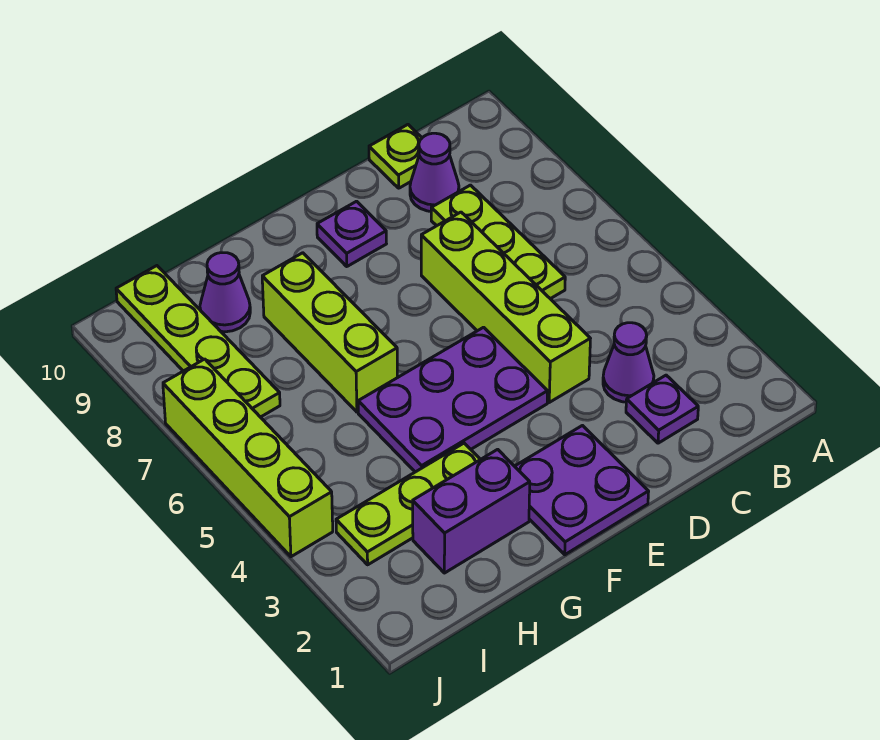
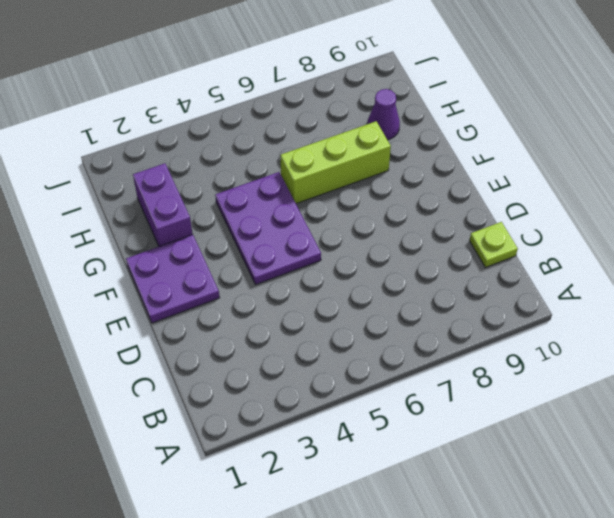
none -> purple plate C2 level 1
none -> purple cone C3 level 1
none -> lime plate C6:C8 level 1

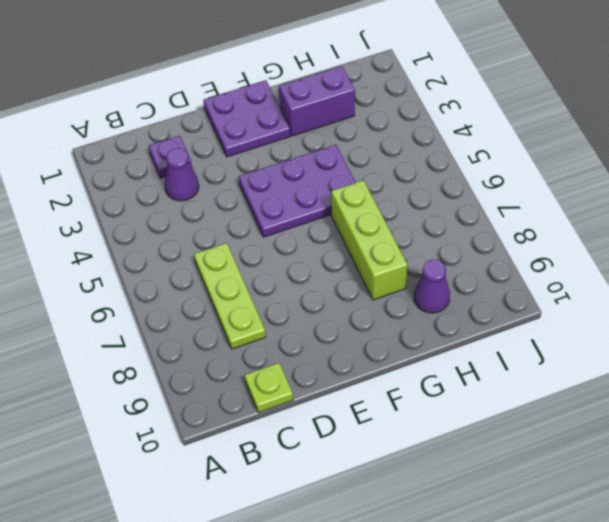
none -> purple cone C9 level 1
none -> lime brick D4:D7 level 1
none -> purple plate E9 level 1

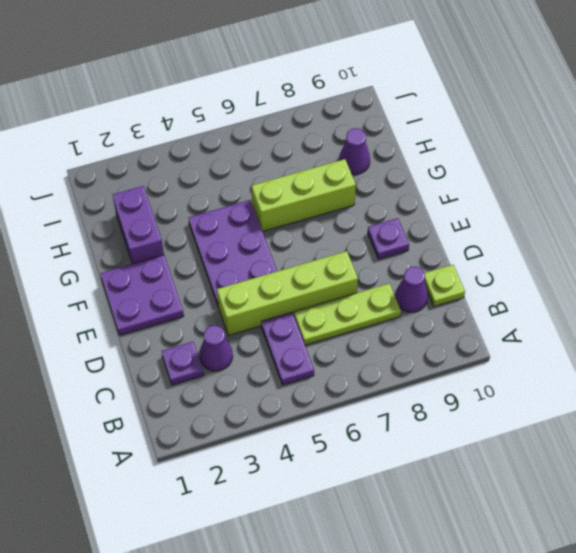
purple plate B5:C5 level 1 -> none
none -> lime plate G3:I3 level 1
none -> lime plate I7:I10 level 1
none -> lime brick J4:J7 level 1

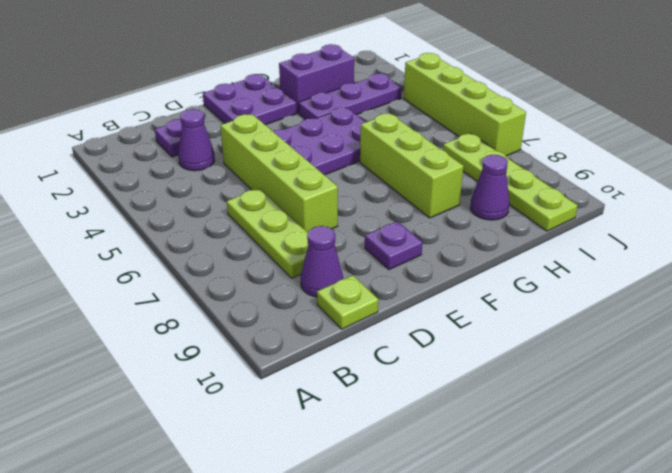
purple plate G3:I3 level 1 -> lime plate G3:I3 level 1

